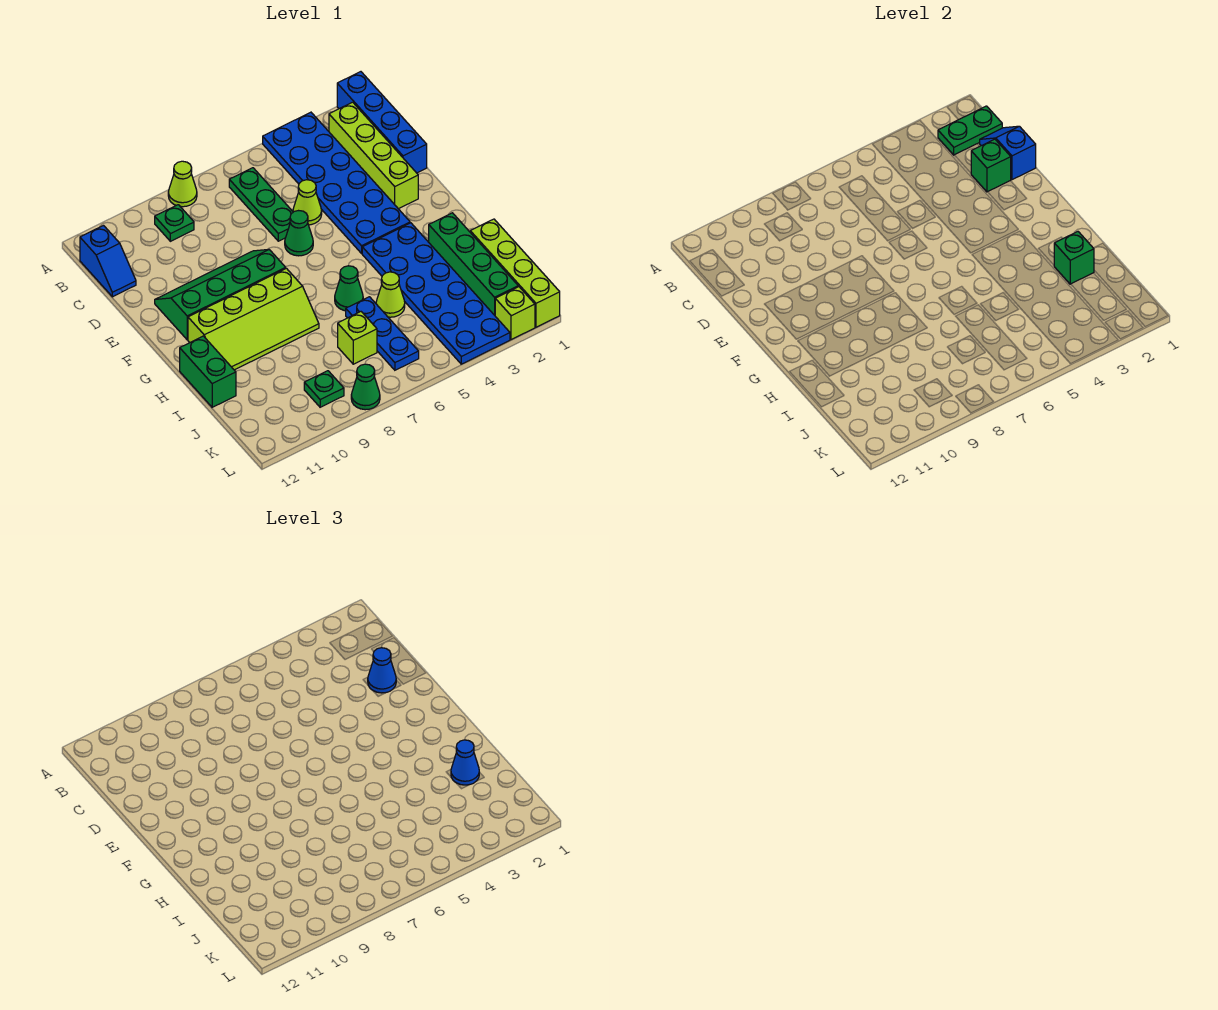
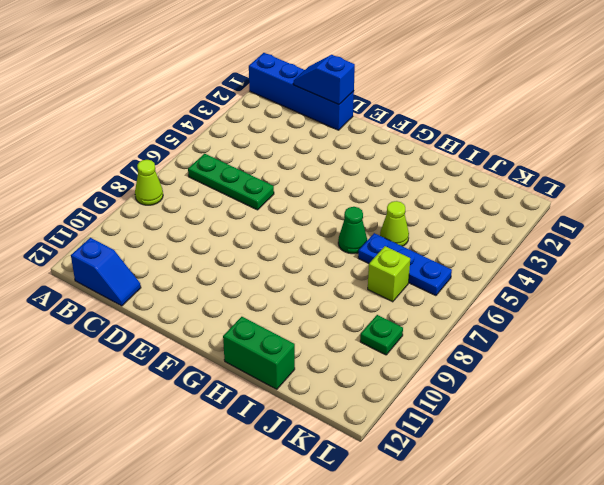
none -> blue plate A3:F4 level 1
none -> lime brick B2:E2 level 1
none -> green plate B9 level 1

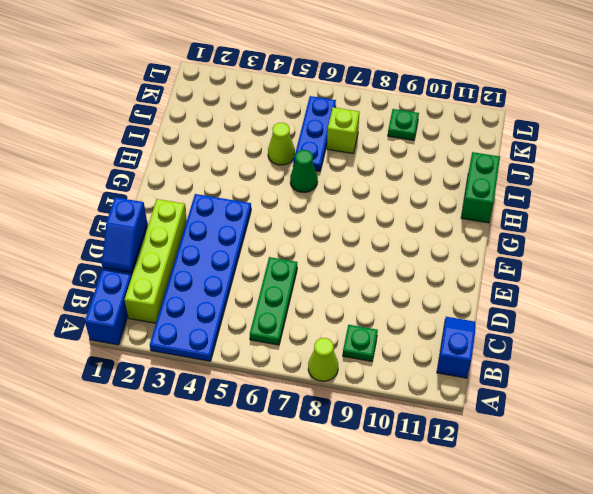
none -> lime cone D5 level 1
none -> green cone E6 level 1
none -> green slope E8:F11 level 1 top F

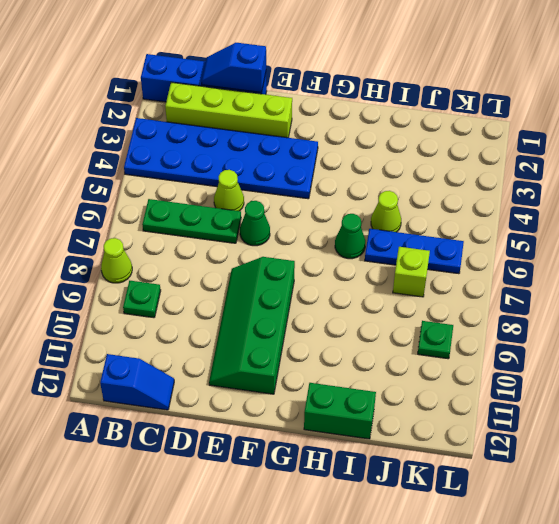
none -> blue plate G3:L4 level 1
none -> lime slope G8:H11 level 1 top G
none -> green brick H2:K2 level 1

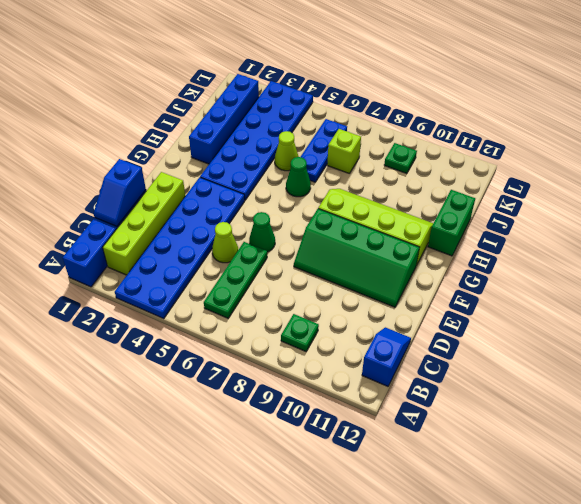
blue brick H2:K2 level 1 -> green brick H2:K2 level 1
none -> lime cone A8 level 1
none -> lime brick I1:L1 level 1
none -> lime brick L2 level 1

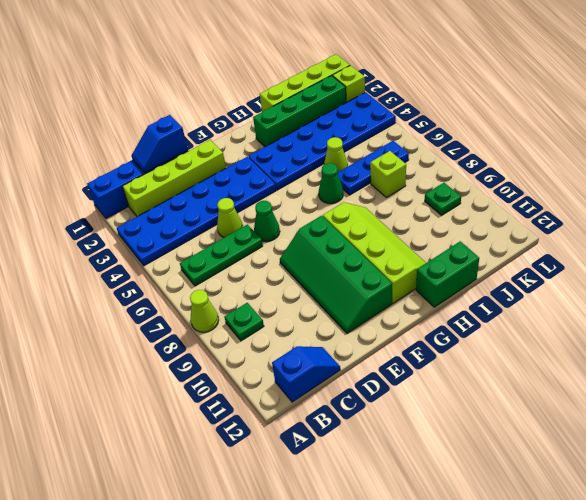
none -> green cone L8 level 1
none -> green plate B1:B2 level 2
none -> green brick D2 level 2

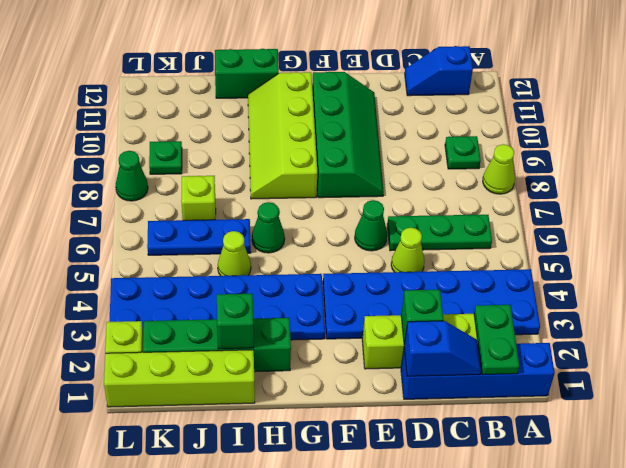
none -> blue cone D2 level 3
none -> blue cone I2 level 3

